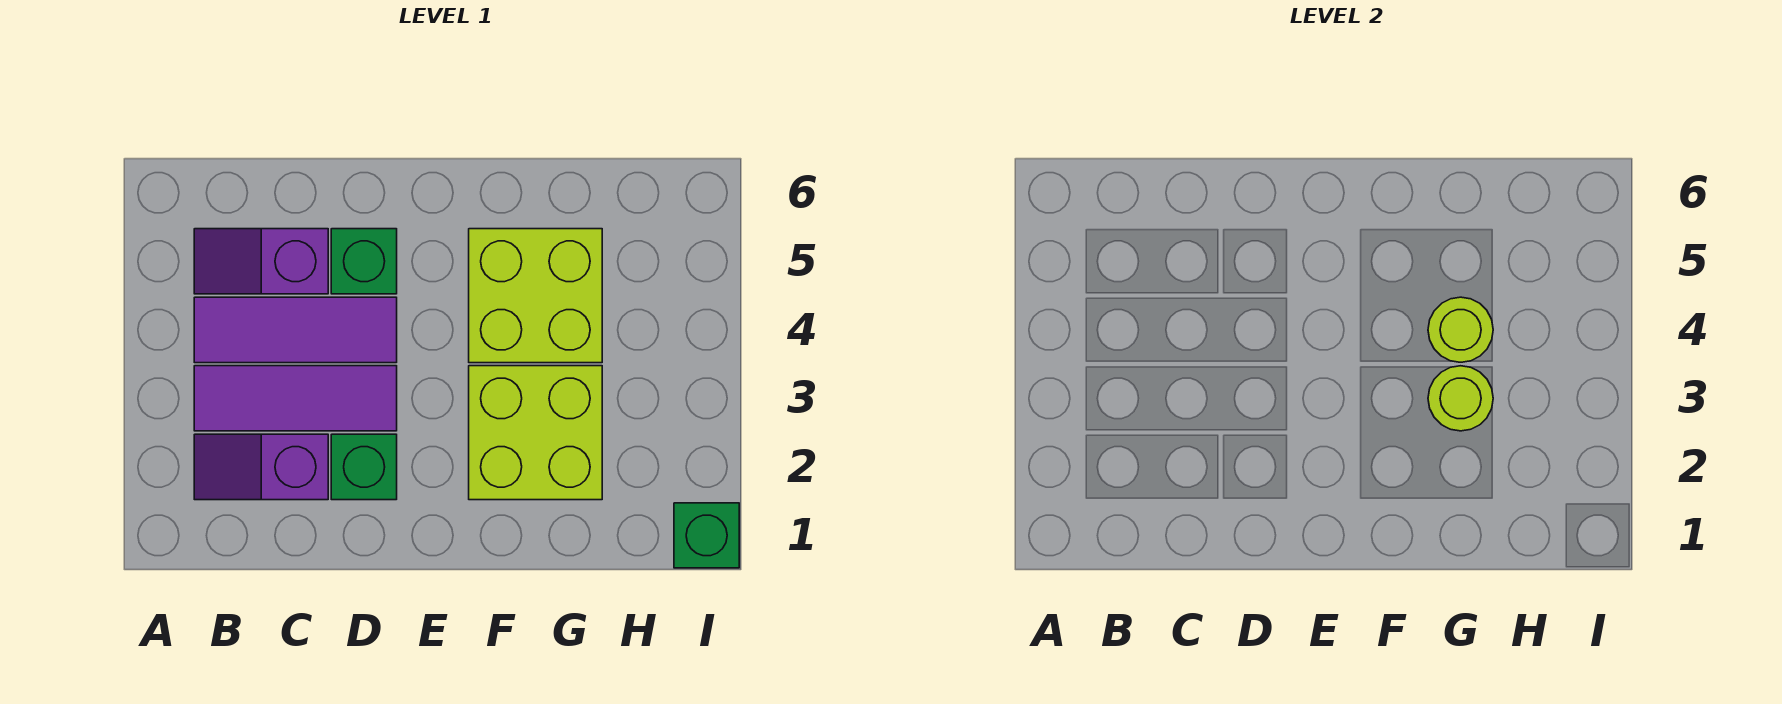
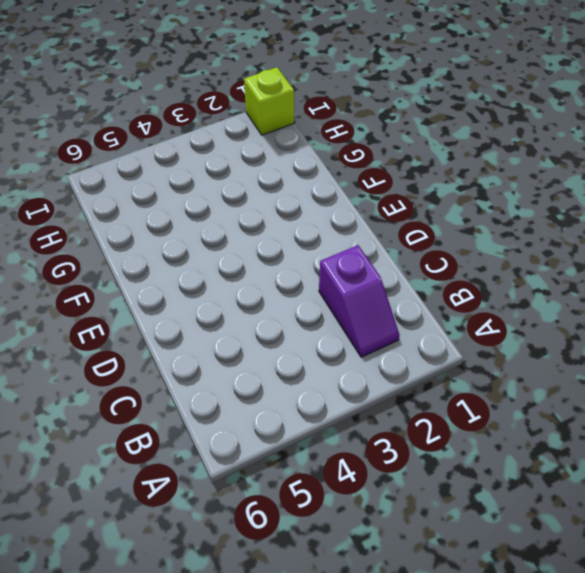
lime brick I1 level 1 -> green brick I1 level 1
none -> purple tile B3:D3 level 1
none -> purple tile B4:D4 level 1

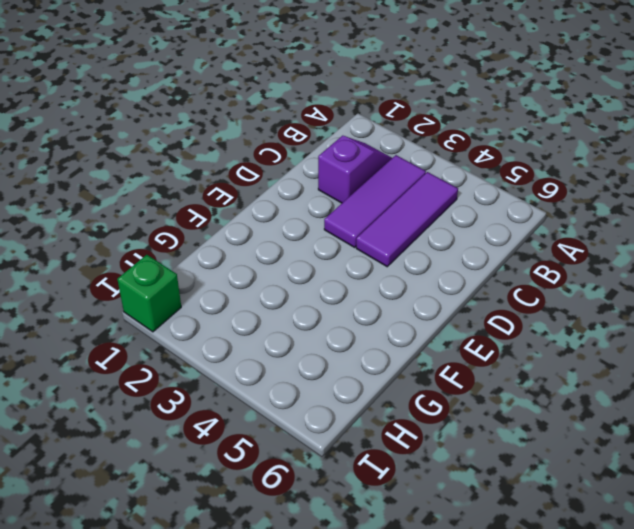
none -> purple slope B5:C5 level 1 top C
none -> green brick D2 level 1

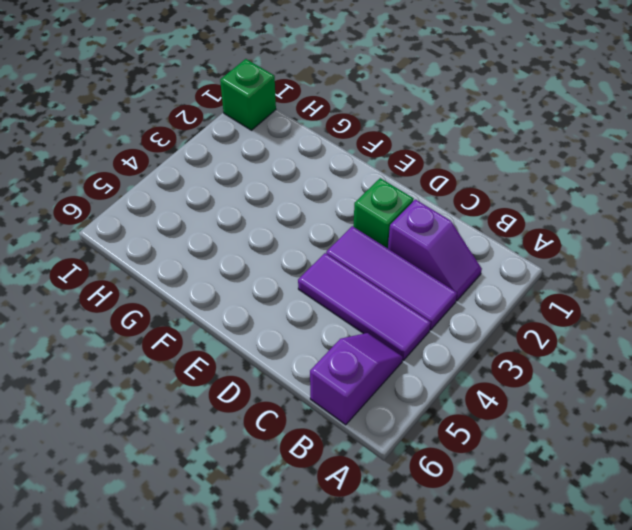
purple slope B5:B6 level 1 top 6 -> purple slope B5:C5 level 1 top C
none -> green brick D5 level 1
none -> lime brick F2:G3 level 1

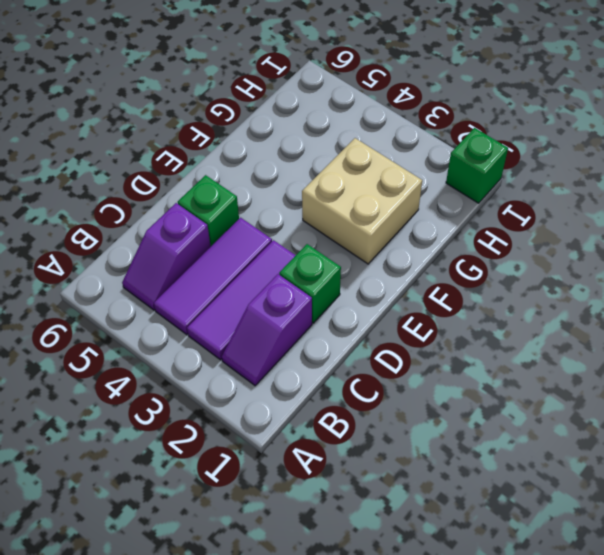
tan brick F2:G3 level 1 -> lime brick F2:G3 level 1
none -> lime brick F4:G5 level 1
none -> lime round brick G3 level 2

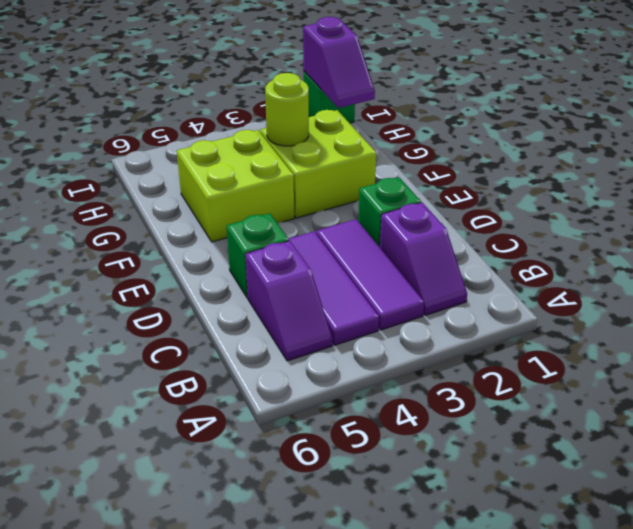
purple slope H1:I1 level 2 top I -> none
none -> lime round brick G4 level 2

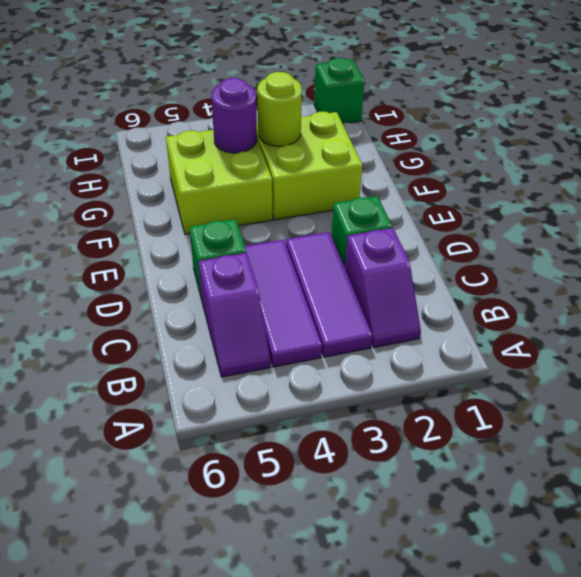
purple round brick G4 level 2 -> lime round brick G4 level 2

